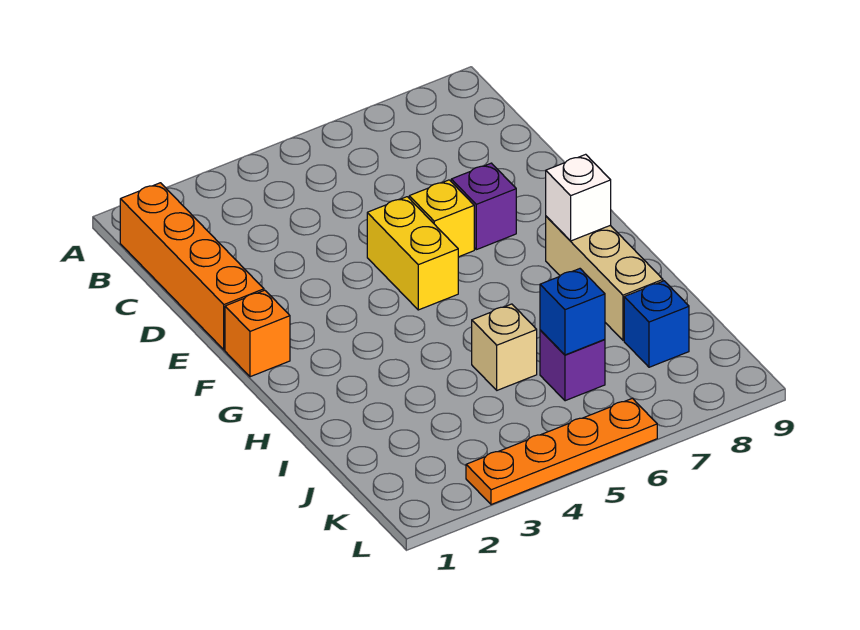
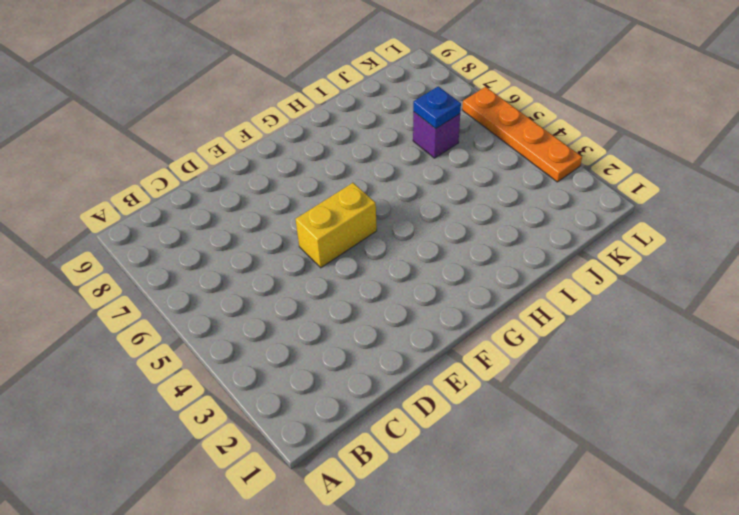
blue plate J6 level 2 -> blue brick J6 level 2
none -> orange brick B1:E1 level 1
none -> yellow brick E6 level 1
none -> purple brick E7 level 1

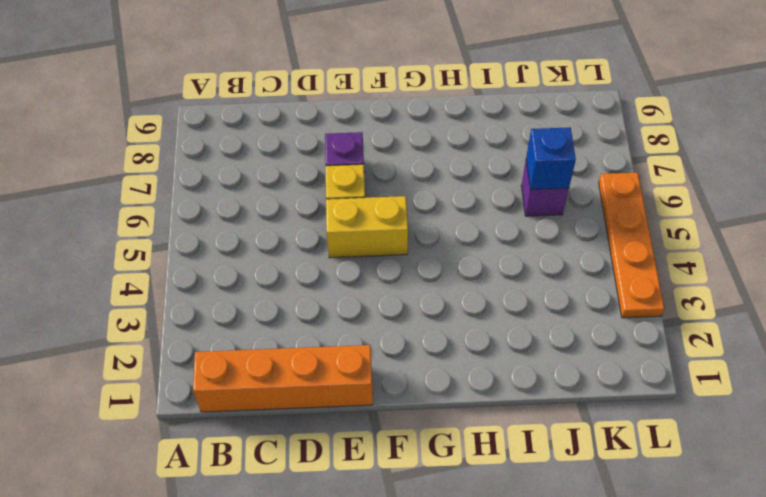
none -> orange brick F1 level 1
none -> tan brick G8:I8 level 1
none -> tan brick I5 level 1

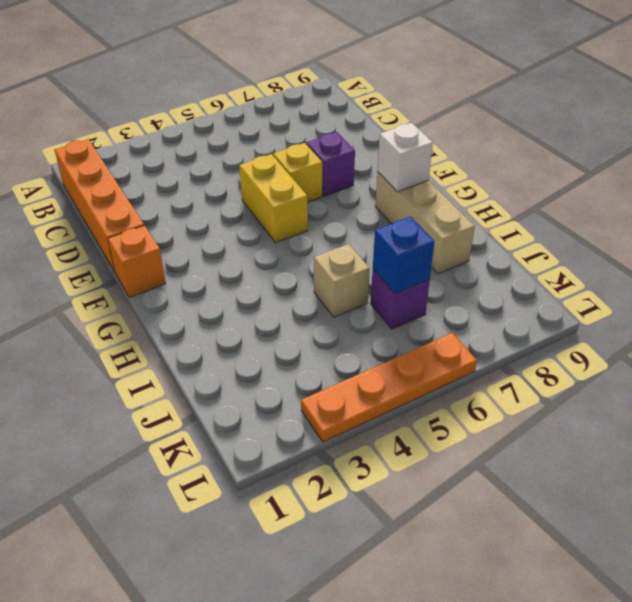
none -> blue brick J8 level 1

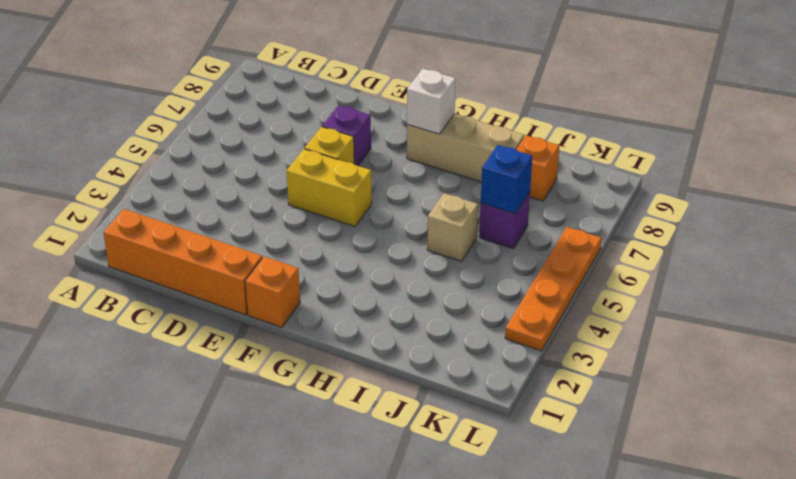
orange brick J8 level 1 -> blue brick J8 level 1

